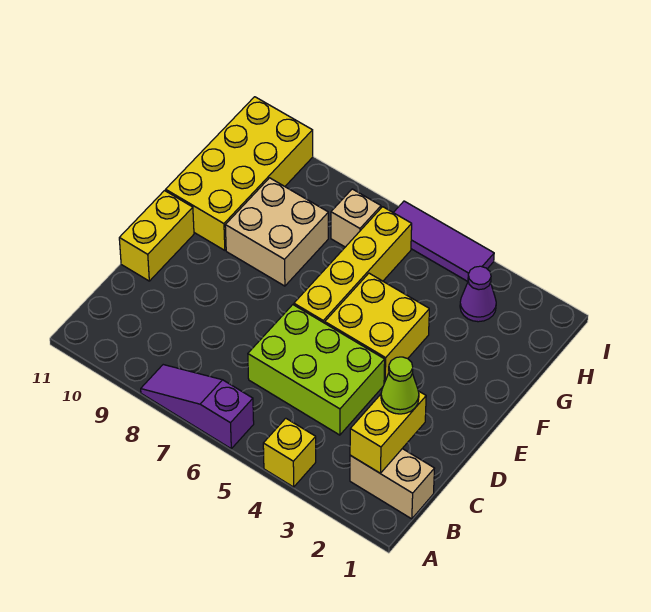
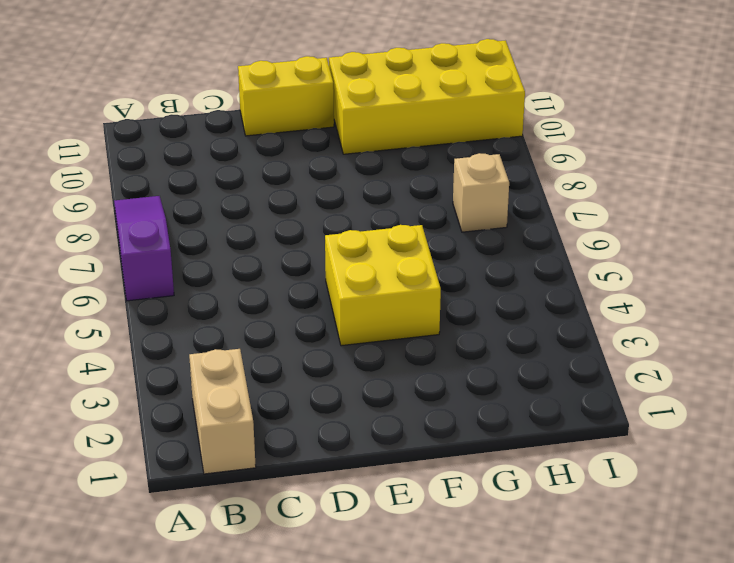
none -> yellow brick A4 level 1
none -> lime brick C4:D6 level 1
none -> yellow brick E6:H6 level 1

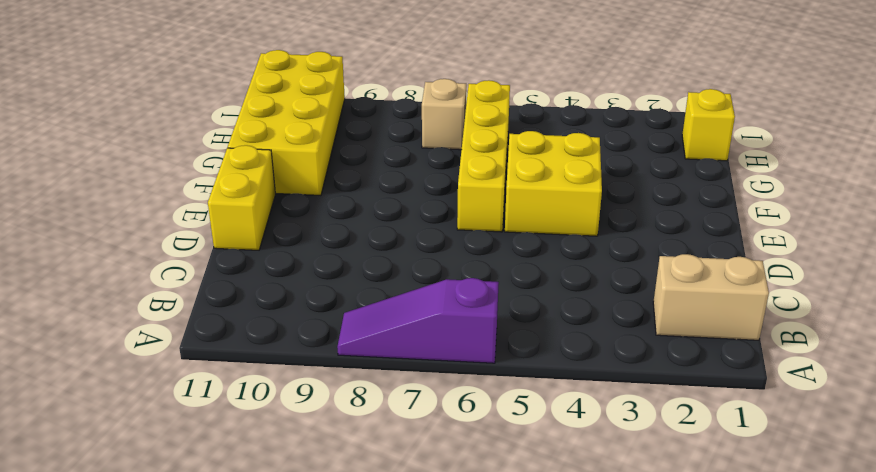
yellow brick H1 level 1 -> yellow brick A4 level 1
none -> lime brick C4:D6 level 1
none -> tan brick F8:G9 level 1
none -> purple cone H3 level 1

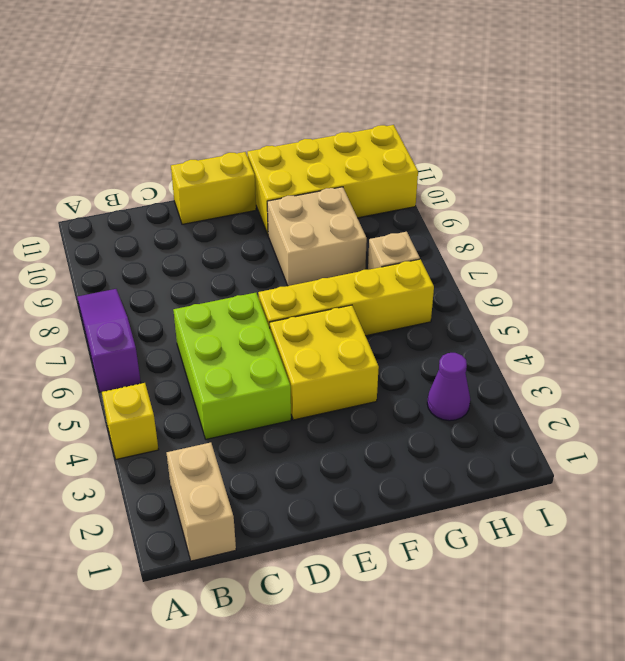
none -> purple tile I4:I6 level 1
none -> yellow brick B2:C2 level 2
none -> lime cone C2 level 3

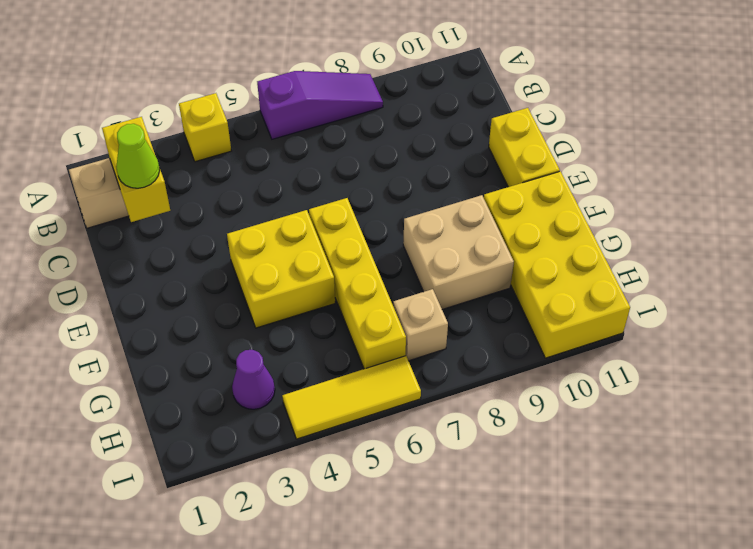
yellow tile I4:I6 level 1 -> purple tile I4:I6 level 1
none -> lime brick C4:D6 level 1

